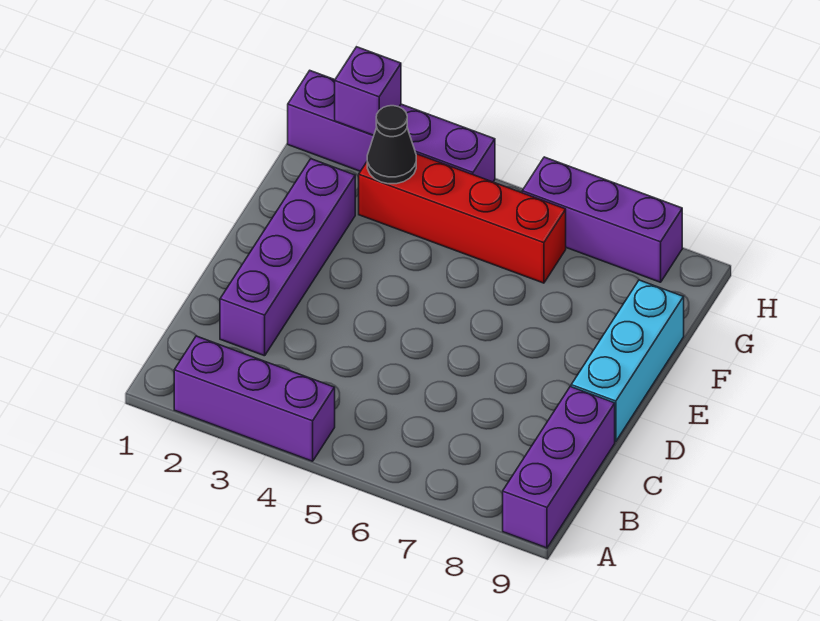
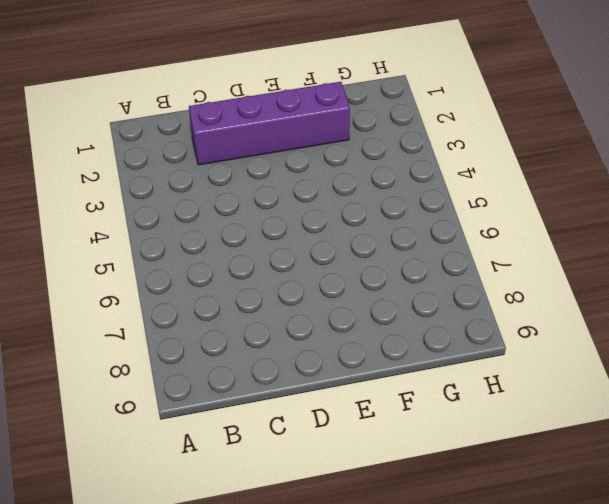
none -> purple brick A2:A4 level 1
none -> purple brick A9:C9 level 1

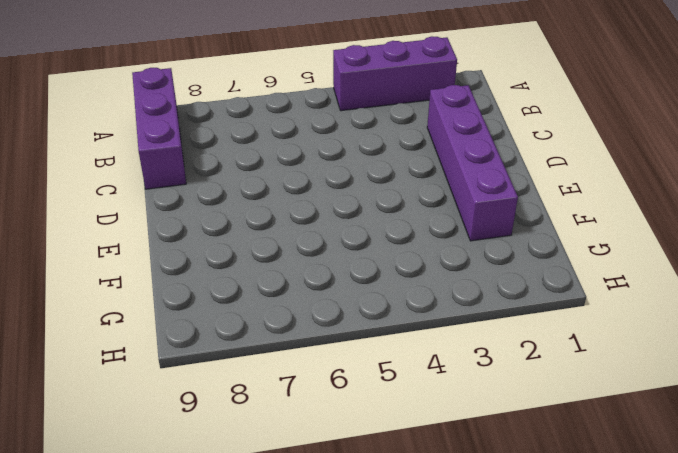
none -> cyan brick D9:F9 level 1
none -> red brick G3:G6 level 1

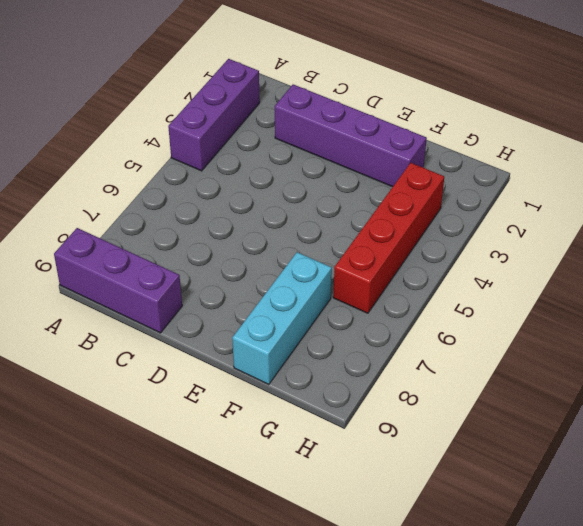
cyan brick F7:F9 level 1 -> cyan brick D9:F9 level 1
none -> purple brick H1:H4 level 1
none -> purple brick H6:H8 level 1

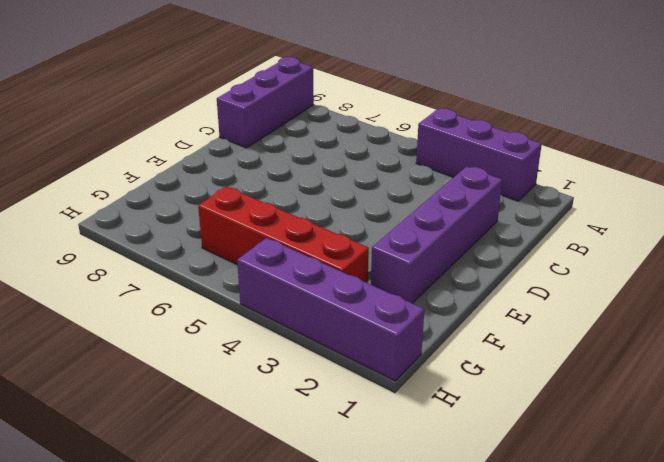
none -> cyan brick D9:F9 level 1
none -> purple brick H6:H8 level 1

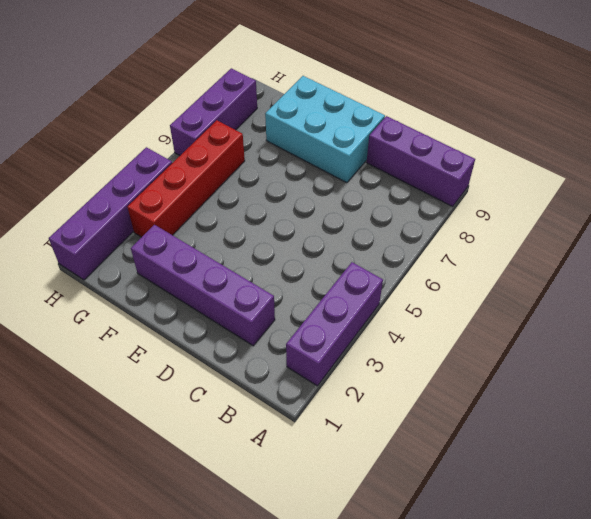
cyan brick D8:F9 level 1 -> cyan brick D9:F9 level 1
none -> black cone G3 level 2
none -> purple brick H2 level 2

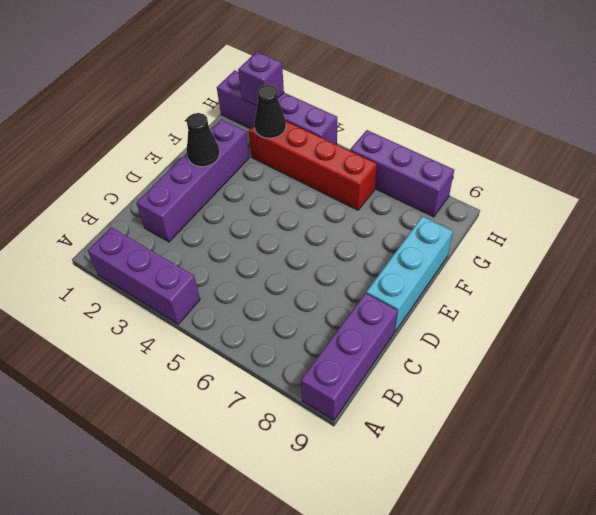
black cone E2 level 2 -> none

